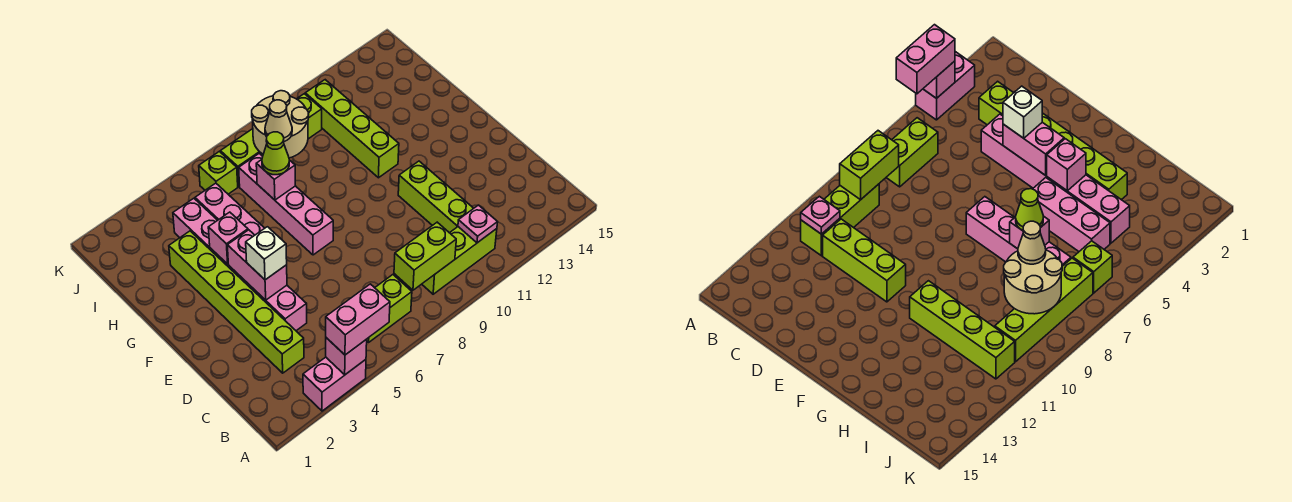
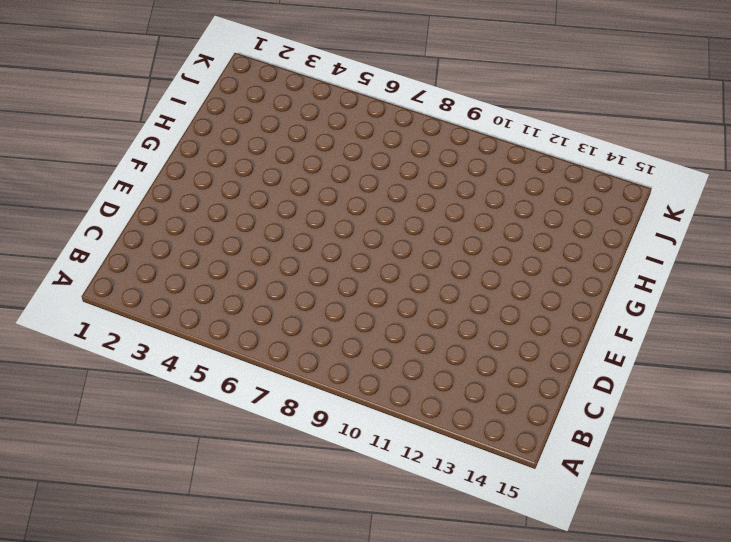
none -> pink brick A3:A4 level 1
none -> lime brick B6:B7 level 1
none -> lime brick B9:B11 level 1

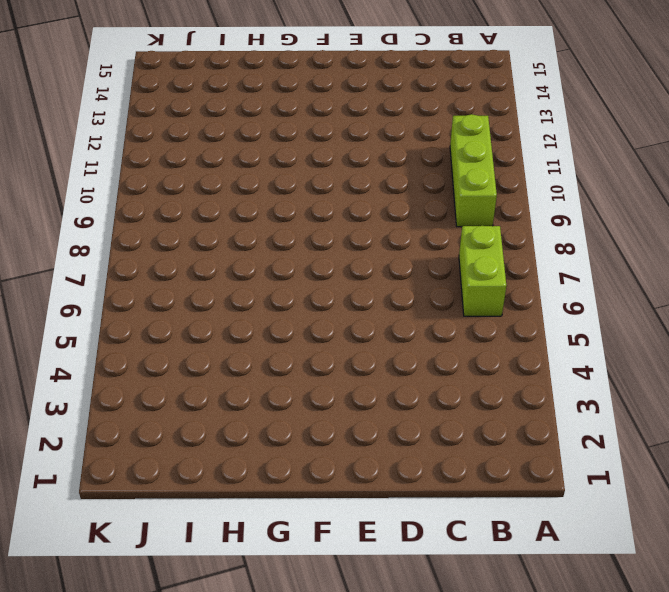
none -> pink brick A3:A4 level 1
none -> lime brick C3:H3 level 1
none -> lime brick C11:E11 level 1

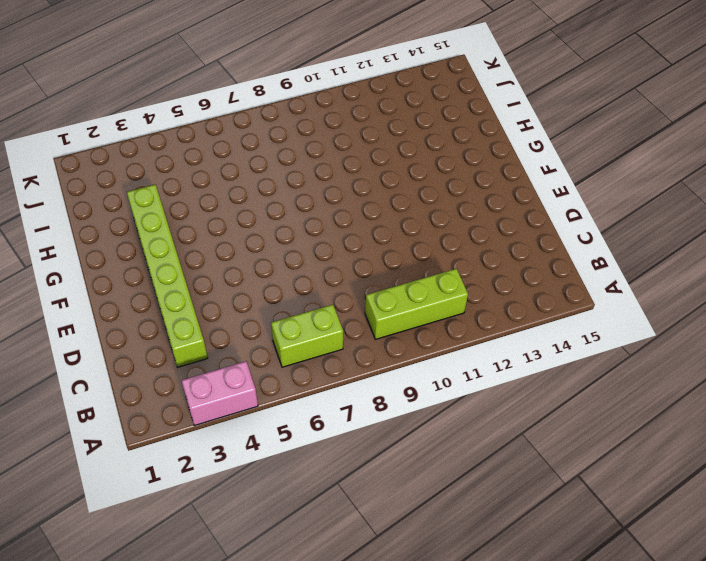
none -> lime brick C11:E11 level 1
none -> pink brick D4:I4 level 1
none -> pink brick F7:I7 level 1

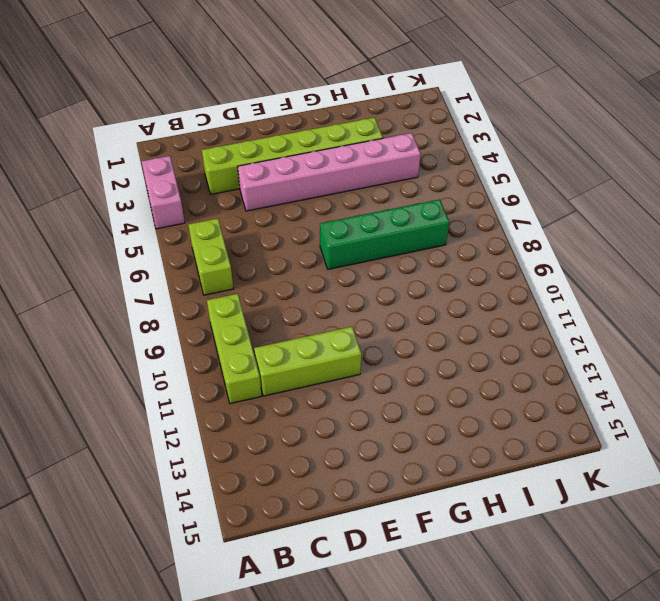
green brick F7:I7 level 1 -> pink brick F7:I7 level 1
none -> pink brick G5:I5 level 1
none -> lime brick G11:J11 level 1
none -> lime brick J6 level 1

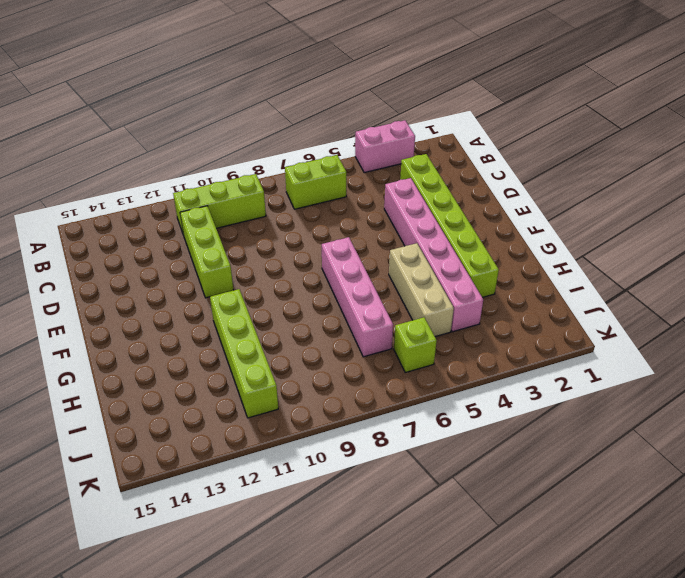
tan brick G5:I5 level 1 -> pink brick G5:I5 level 1
none -> lime brick J7:J10 level 1
none -> pink brick A4 level 2
none -> lime brick B8:B9 level 2

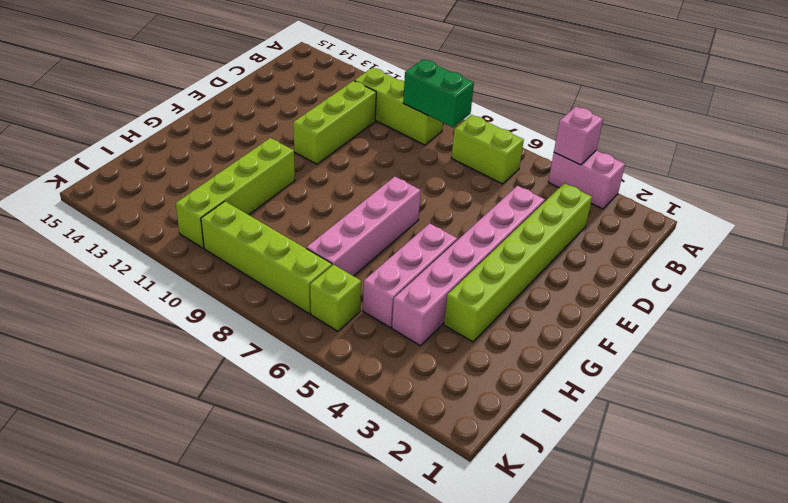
green brick B8:B9 level 2 -> lime brick B8:B9 level 2
none -> pink plate B11 level 2
none -> pink brick E4:F4 level 2
none -> pink brick G4 level 2

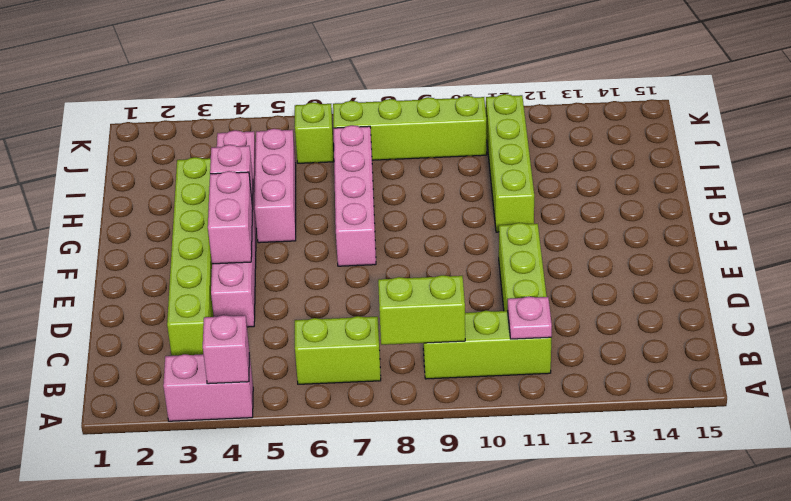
none -> pink brick H7 level 2
none -> tan round brick I8:J9 level 2
none -> pink brick A4:A5 level 3

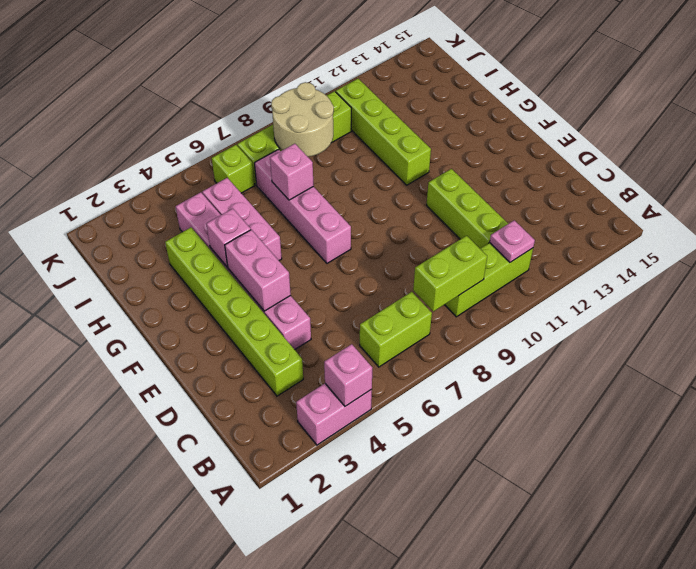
none -> pink brick A4:A5 level 3
none -> white brick E4 level 3
none -> lime cone H7 level 3

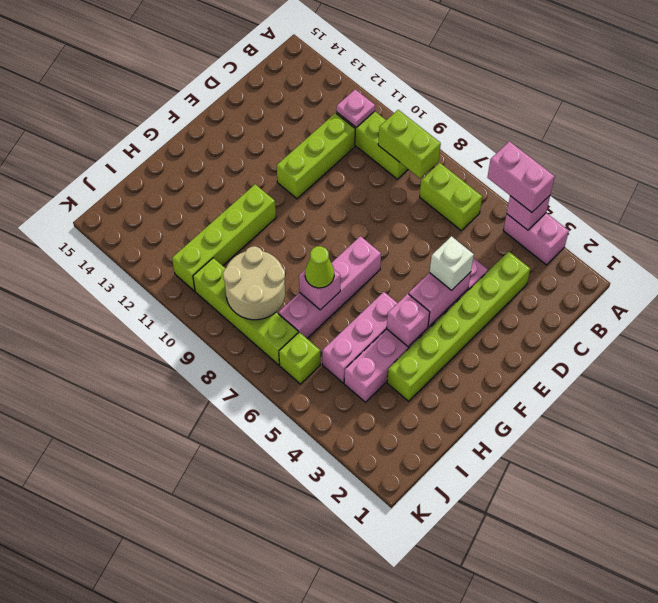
none -> tan cone I8 level 3

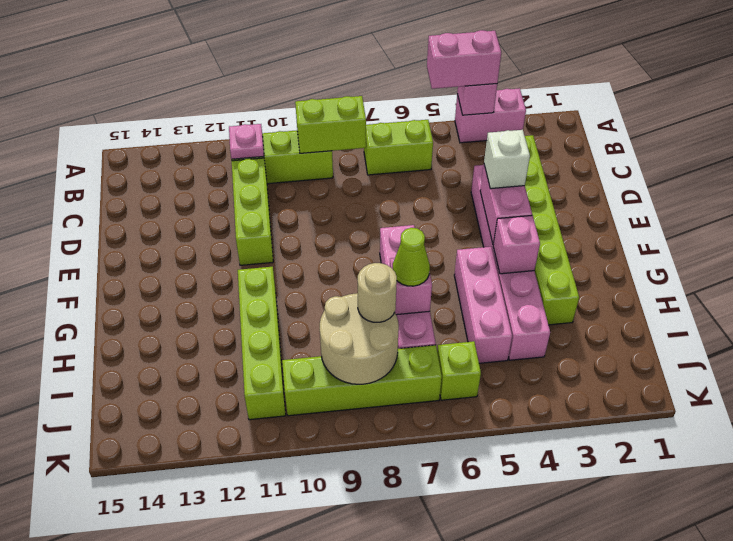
tan round brick I8 level 3 -> tan cone I8 level 3

